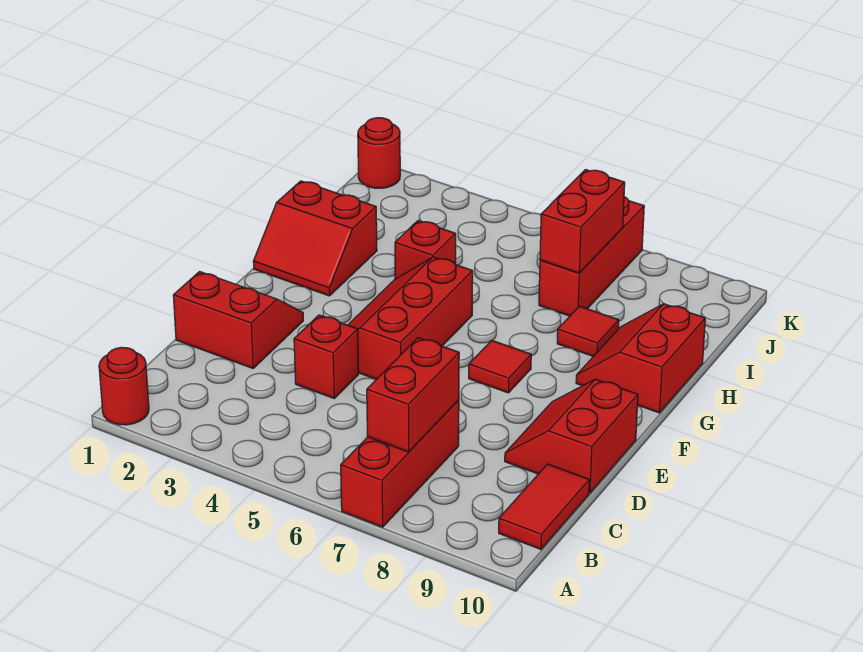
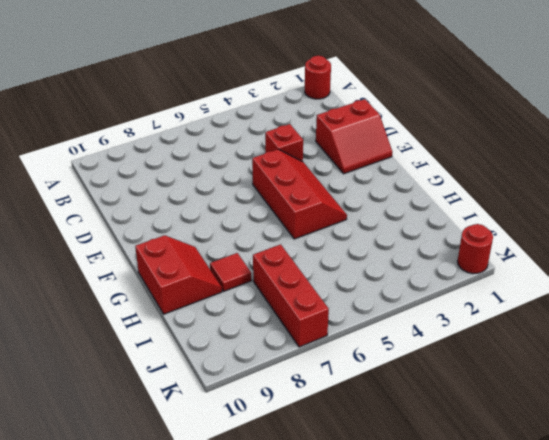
none -> red brick A7:C7 level 1
none -> red tile B10:C10 level 1
none -> red slope D9:E10 level 1 top 10

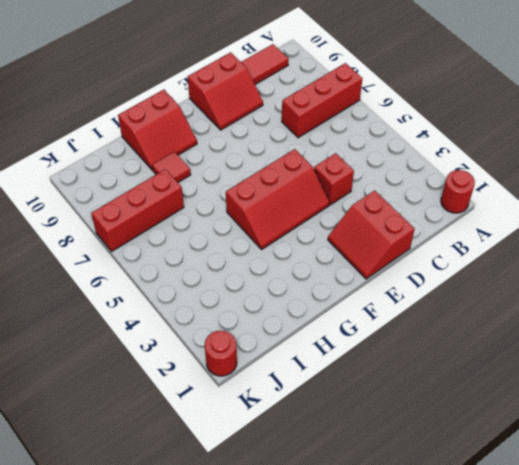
none -> red tile F7 level 1
none -> red slope G1:H2 level 1 top H
none -> red brick H4 level 1

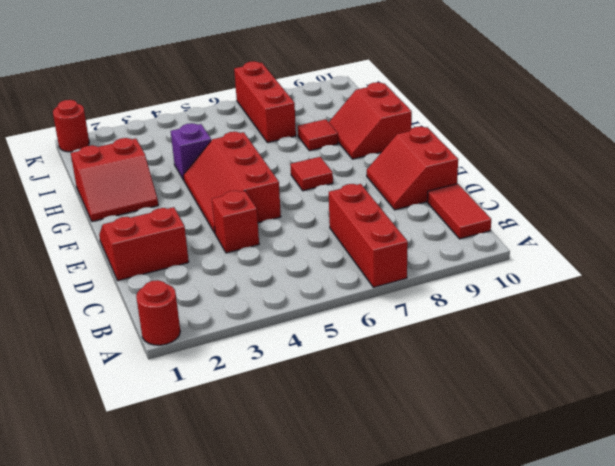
purple brick H4 level 1 -> red brick H4 level 1
none -> red brick B7:C7 level 2
none -> red brick I7:J7 level 2

